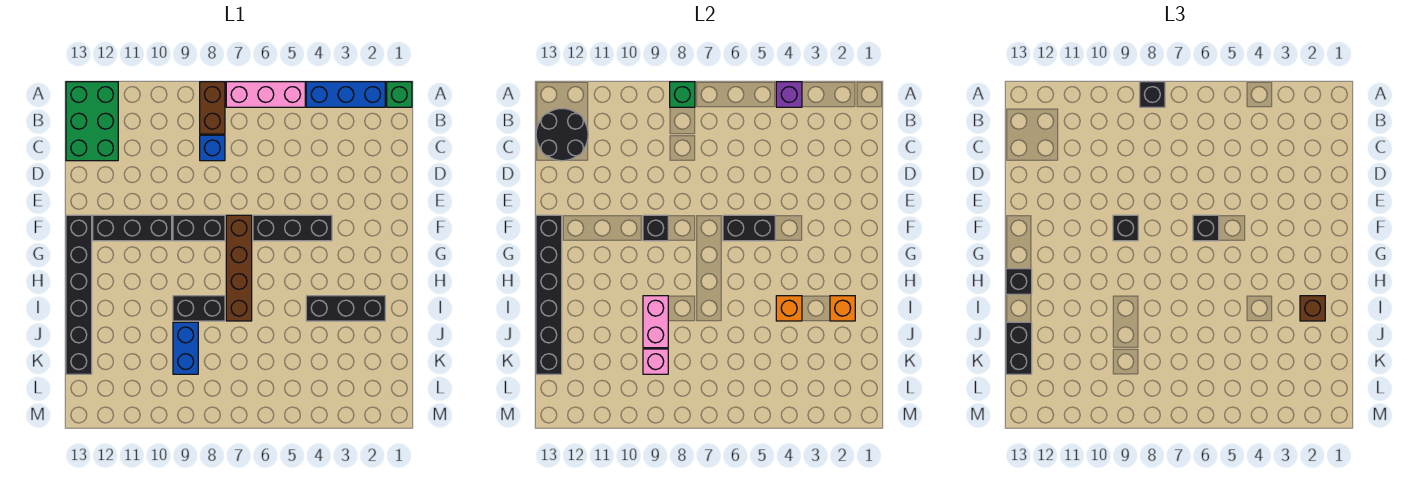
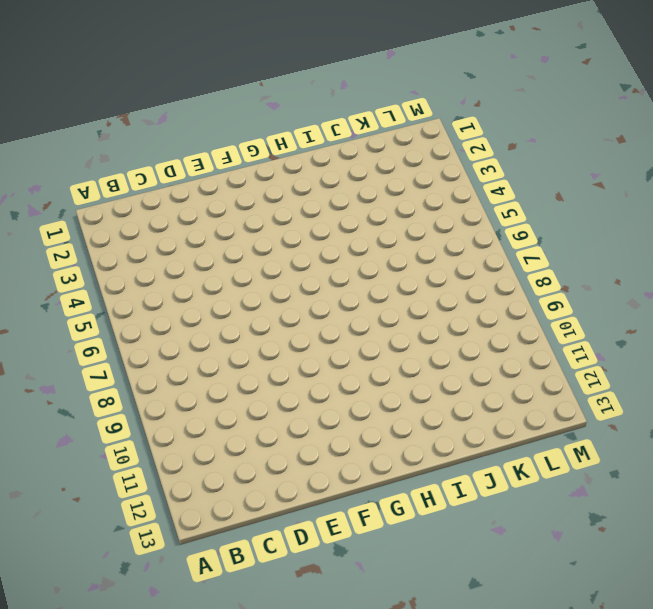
none -> green brick A1 level 1
none -> blue brick A2:A4 level 1
none -> pink brick A5:A7 level 1
none -> brown brick A8:B8 level 1

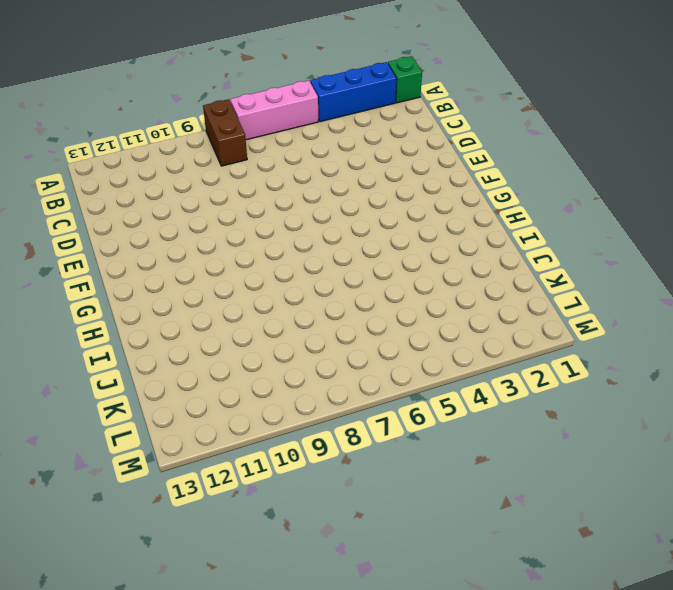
none -> green brick A12:C13 level 1
none -> blue brick C8 level 1
none -> black brick F4:F6 level 1
none -> brown brick F7:I7 level 1

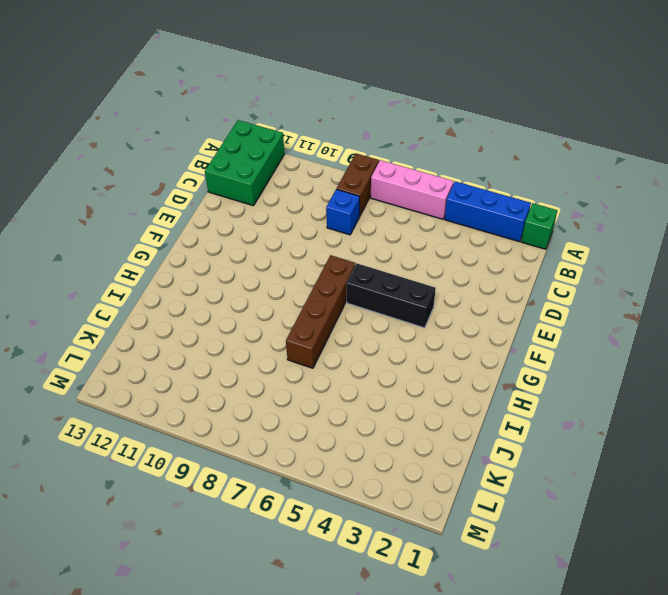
none -> black brick F8:F9 level 1
none -> black brick F10:F12 level 1
none -> black brick F13:K13 level 1
none -> black brick I2:I4 level 1

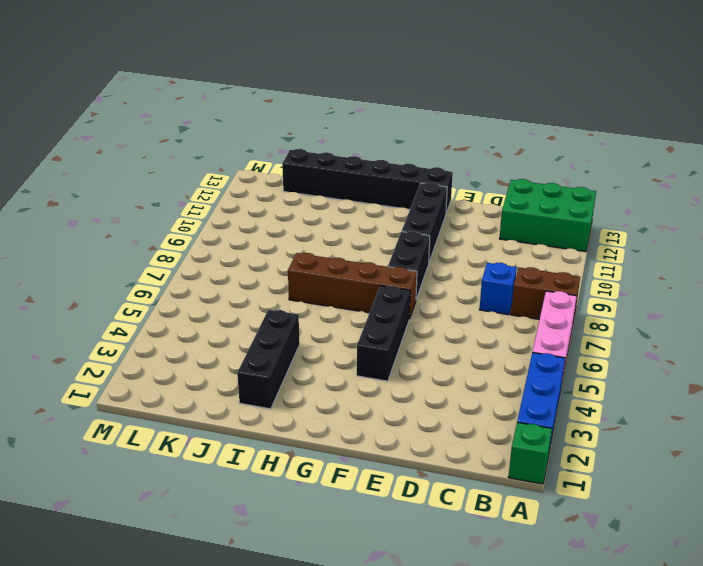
none -> black brick I8:I9 level 1
none -> blue brick J9:K9 level 1
none -> purple brick A4 level 2
none -> green brick A8 level 2

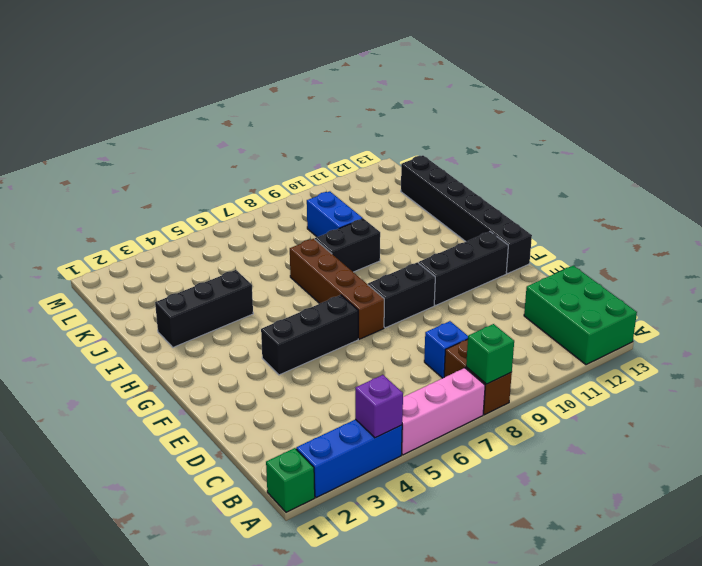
none -> black round brick B12:C13 level 2
none -> black brick F5:F6 level 2
none -> black brick F9 level 2
none -> black brick F13:K13 level 2

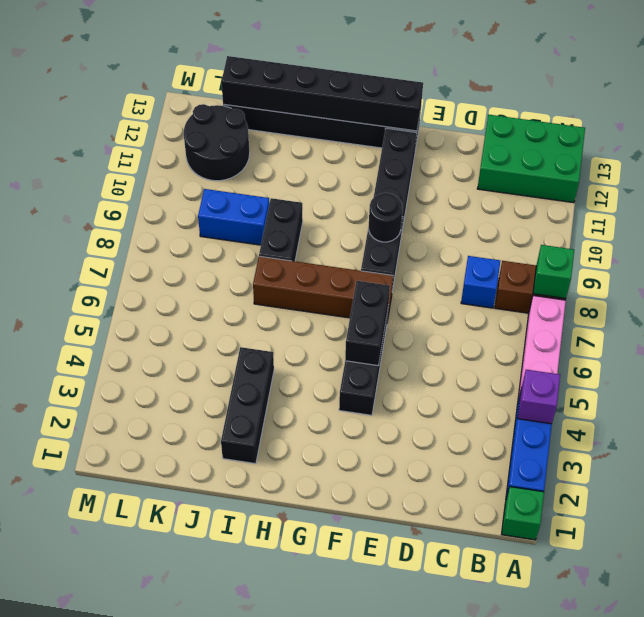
black round brick F9 level 2 -> black brick F9 level 2
black round brick K11:L12 level 1 -> black round brick B12:C13 level 2
none -> orange brick I2 level 2
none -> orange brick I4 level 2
none -> pink brick I9:J9 level 2
none -> pink brick K9 level 2

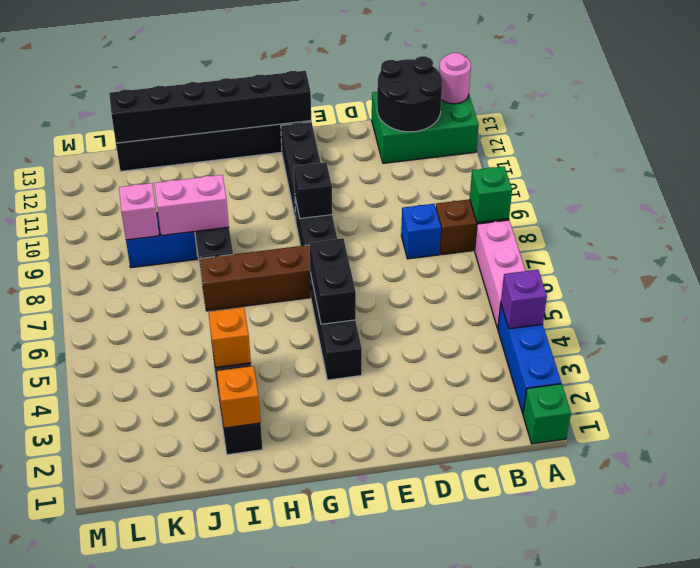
pink round brick A13 level 2 -> none
none -> black brick A8 level 3
none -> black brick F6 level 3
none -> black brick F9 level 3
none -> black brick H13 level 3

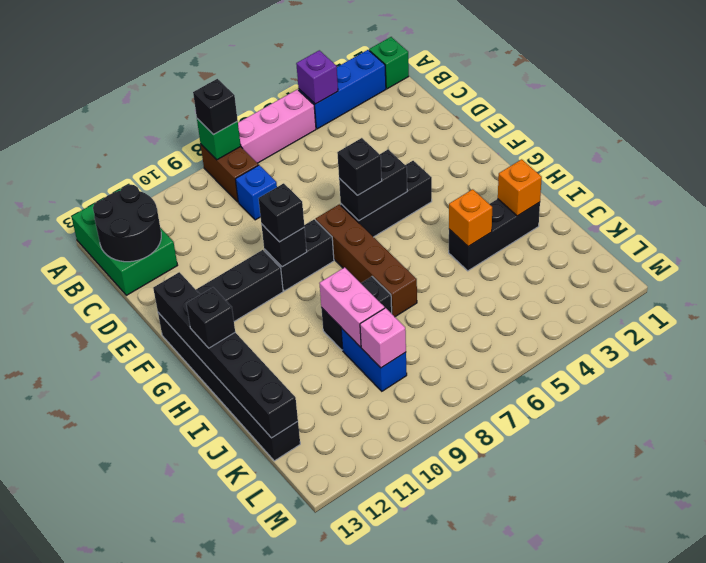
none -> brown brick I2 level 3
none -> black brick J13:K13 level 3

